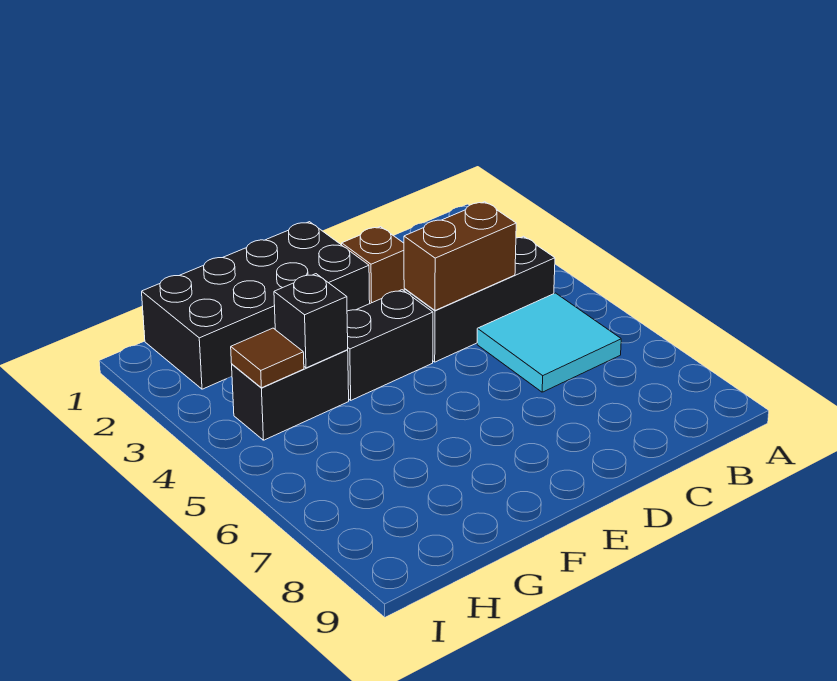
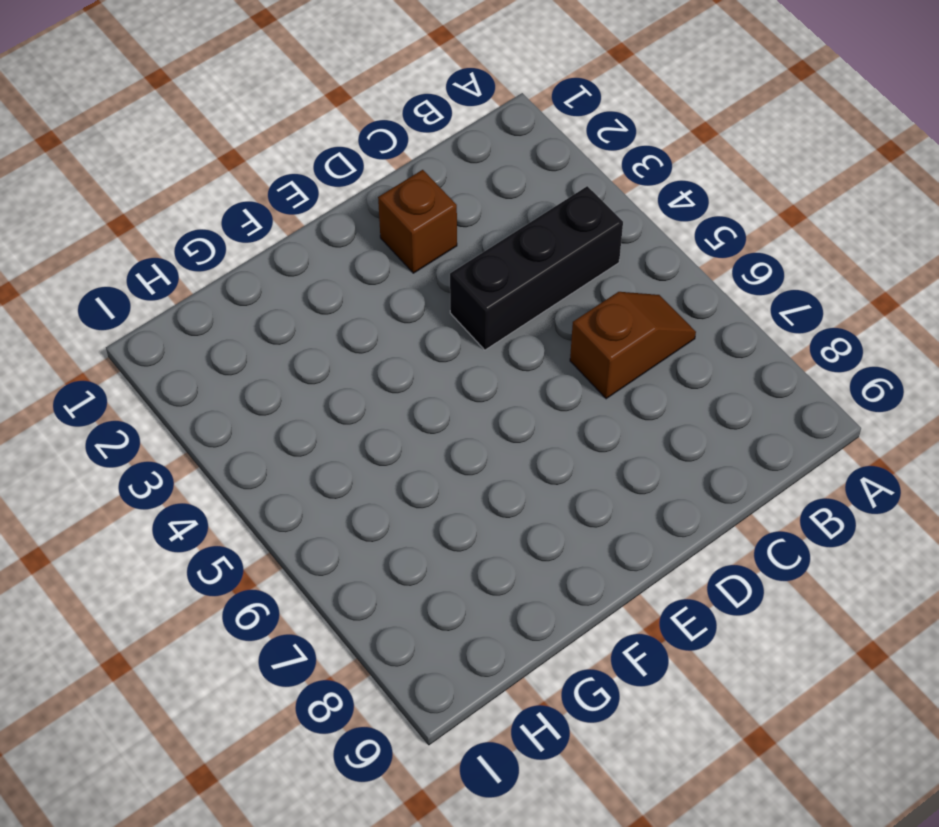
brown slope B6:C6 level 1 top C -> cyan tile B5:C6 level 1
none -> black brick E1:H2 level 1
none -> black brick E4:F4 level 1

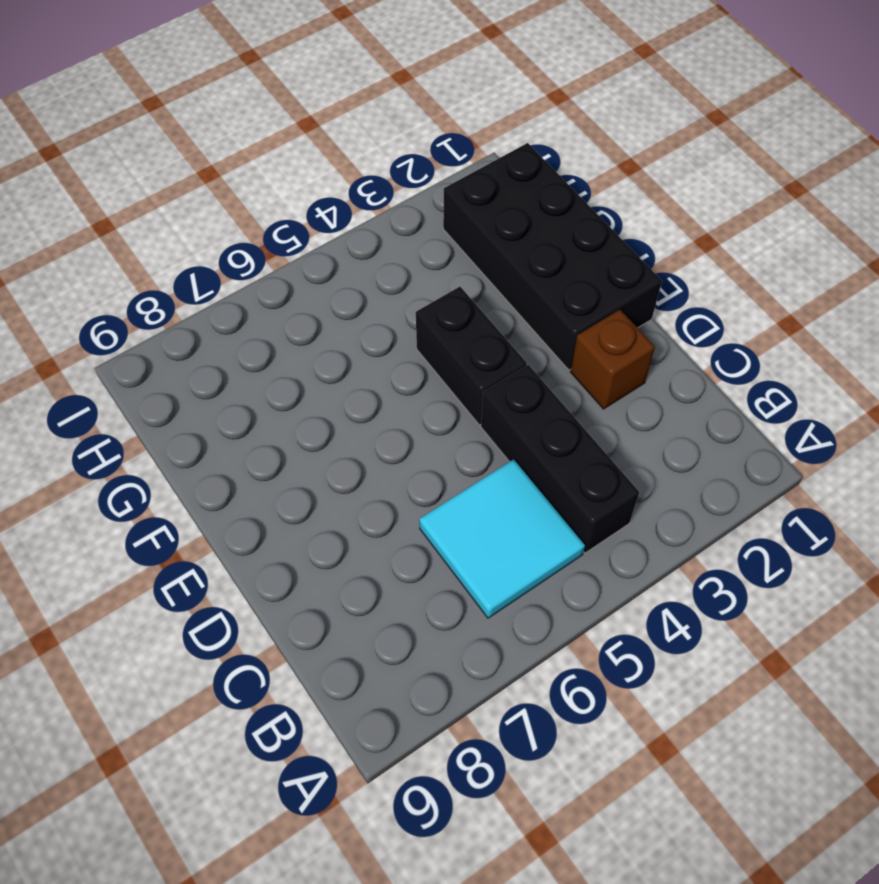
none -> black brick G4:H4 level 1
none -> brown brick C4:D4 level 2

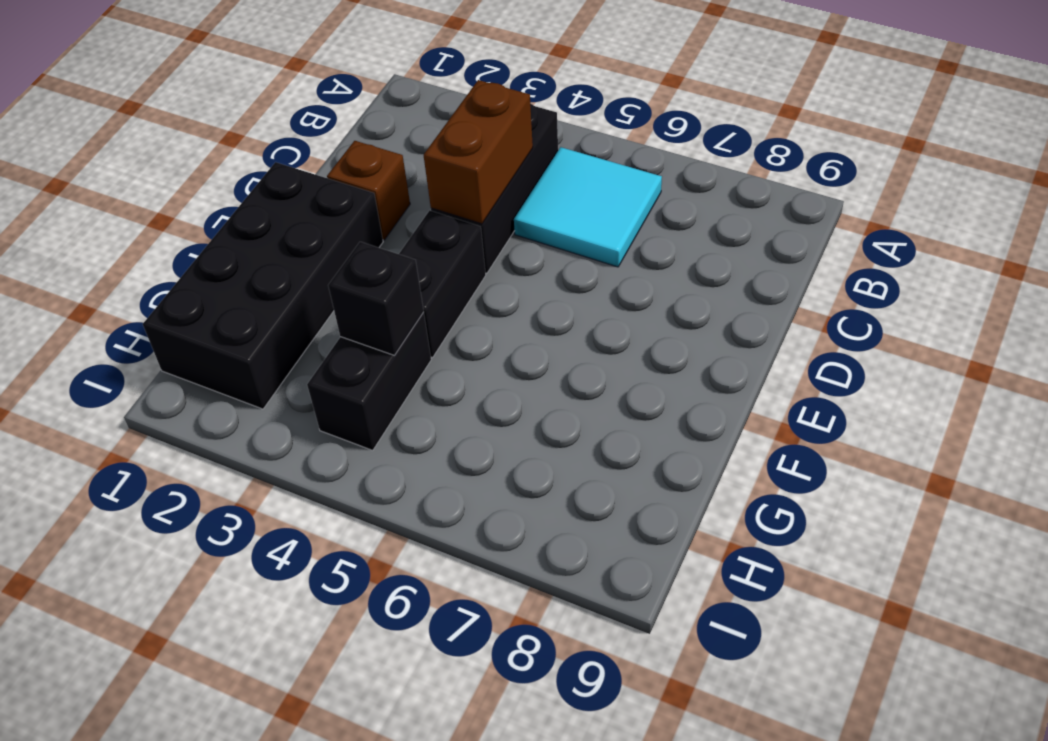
none -> brown tile H4 level 2

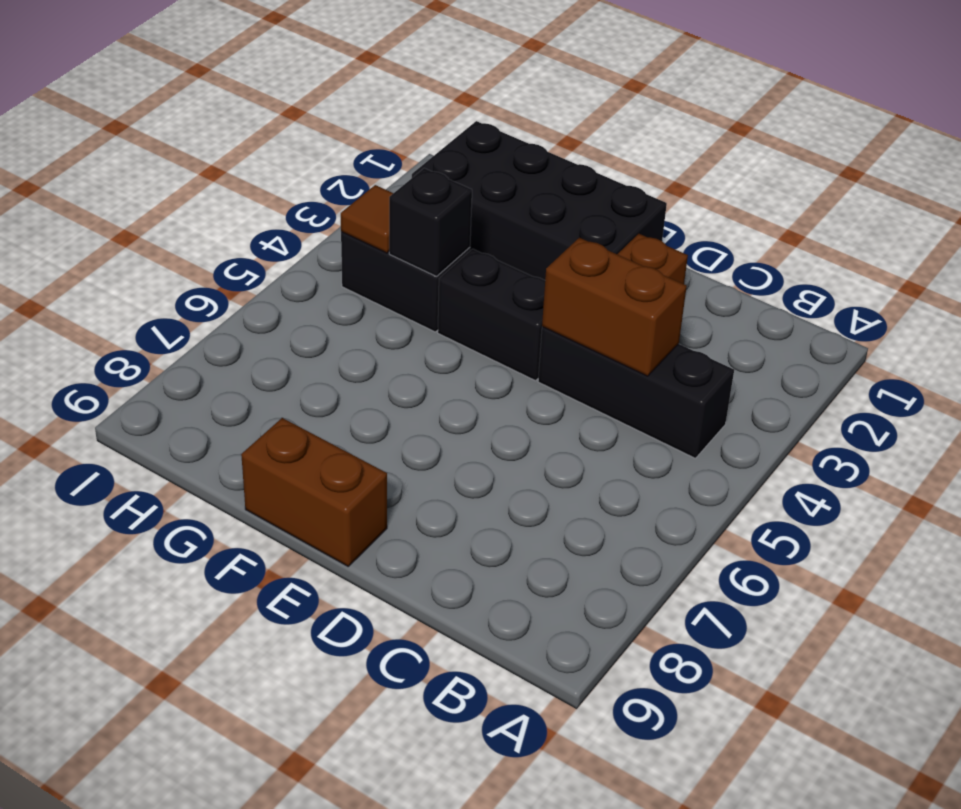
brown brick E9:F9 level 1 -> none
none -> cyan tile B5:C6 level 1

